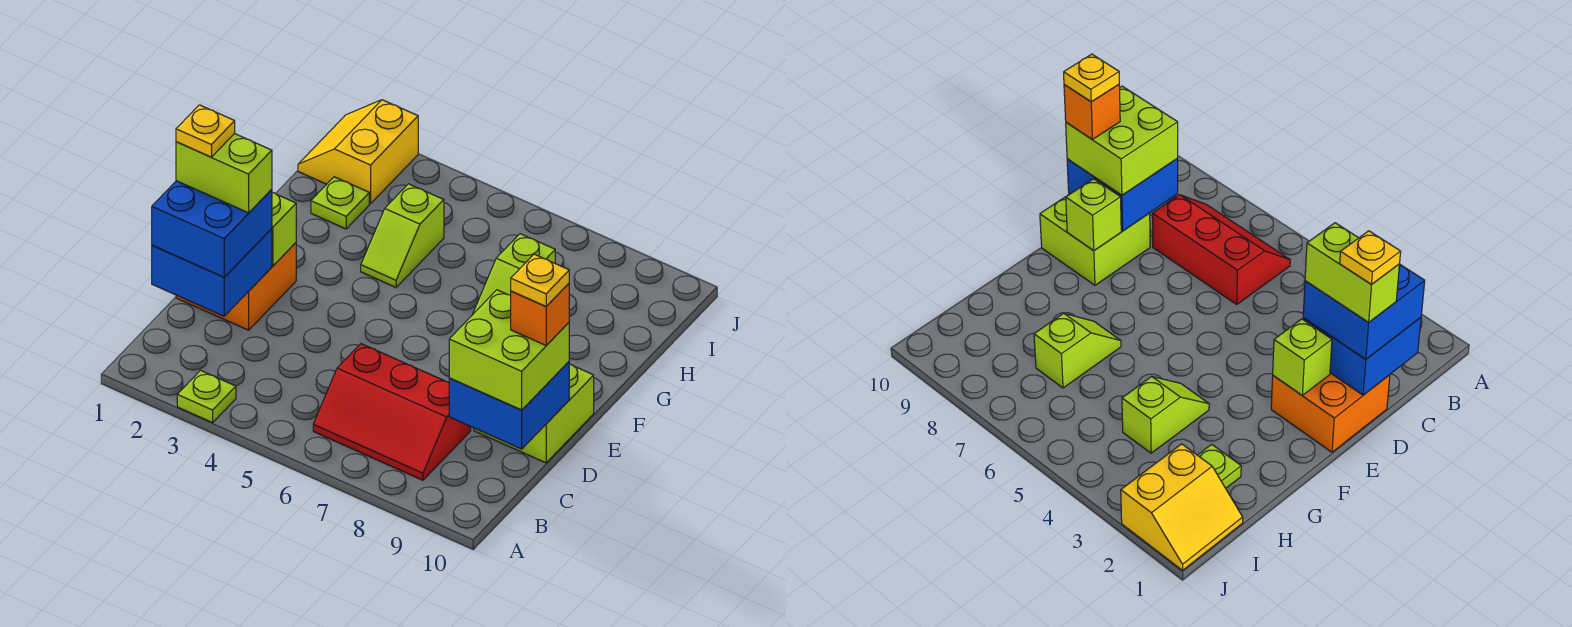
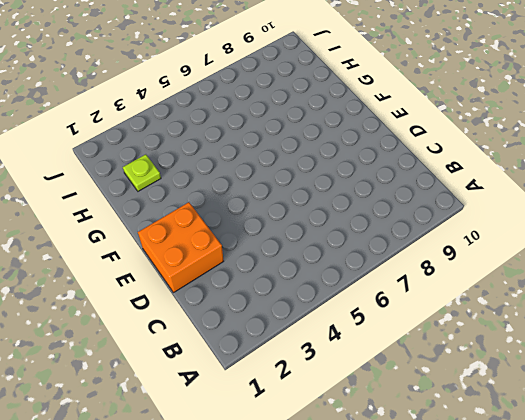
none -> lime plate A3 level 1
none -> red slope B6:C8 level 1 top C
none -> lime brick D9:E10 level 1

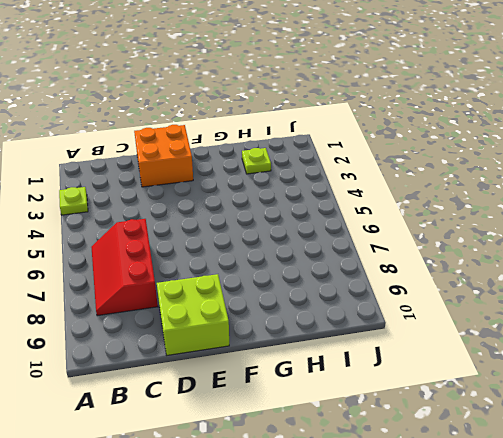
none -> lime slope G4:H4 level 1 top H
none -> lime slope G7:H7 level 1 top H
none -> yellow slope I1:J2 level 1 top 2

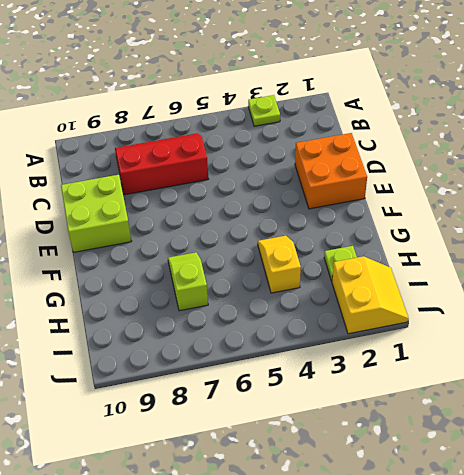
yellow slope G4:H4 level 1 top H -> lime slope G4:H4 level 1 top H
none -> blue brick C1:D2 level 2
none -> blue brick C9:D10 level 2
none -> lime brick E2 level 2

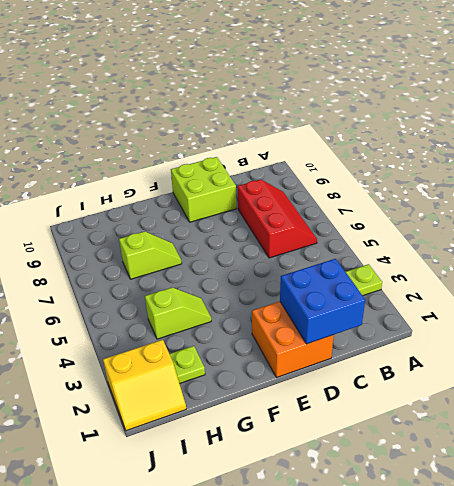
none -> blue brick C9:D10 level 2
none -> lime brick E2 level 2
none -> lime brick E9 level 2

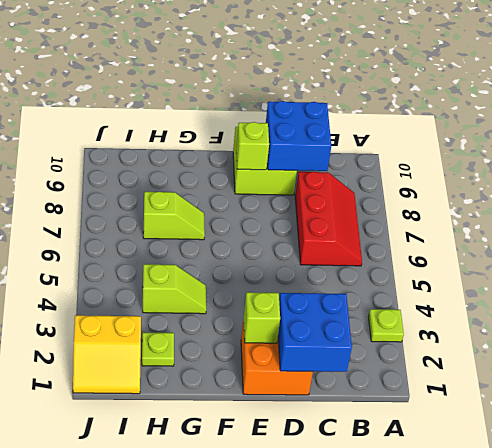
none -> blue brick C1:D2 level 3
none -> lime brick C9:D10 level 3
none -> lime brick D1:D2 level 4

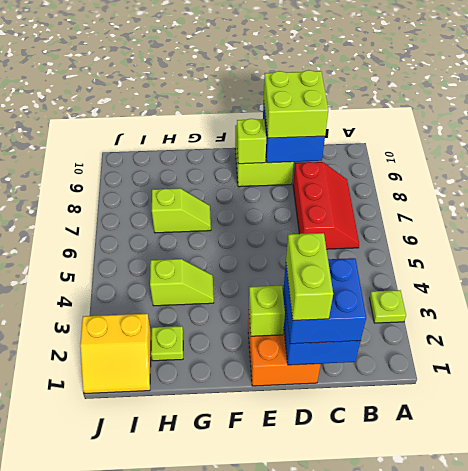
none -> orange brick D10 level 4
none -> yellow plate D1 level 5
none -> yellow plate D10 level 5

